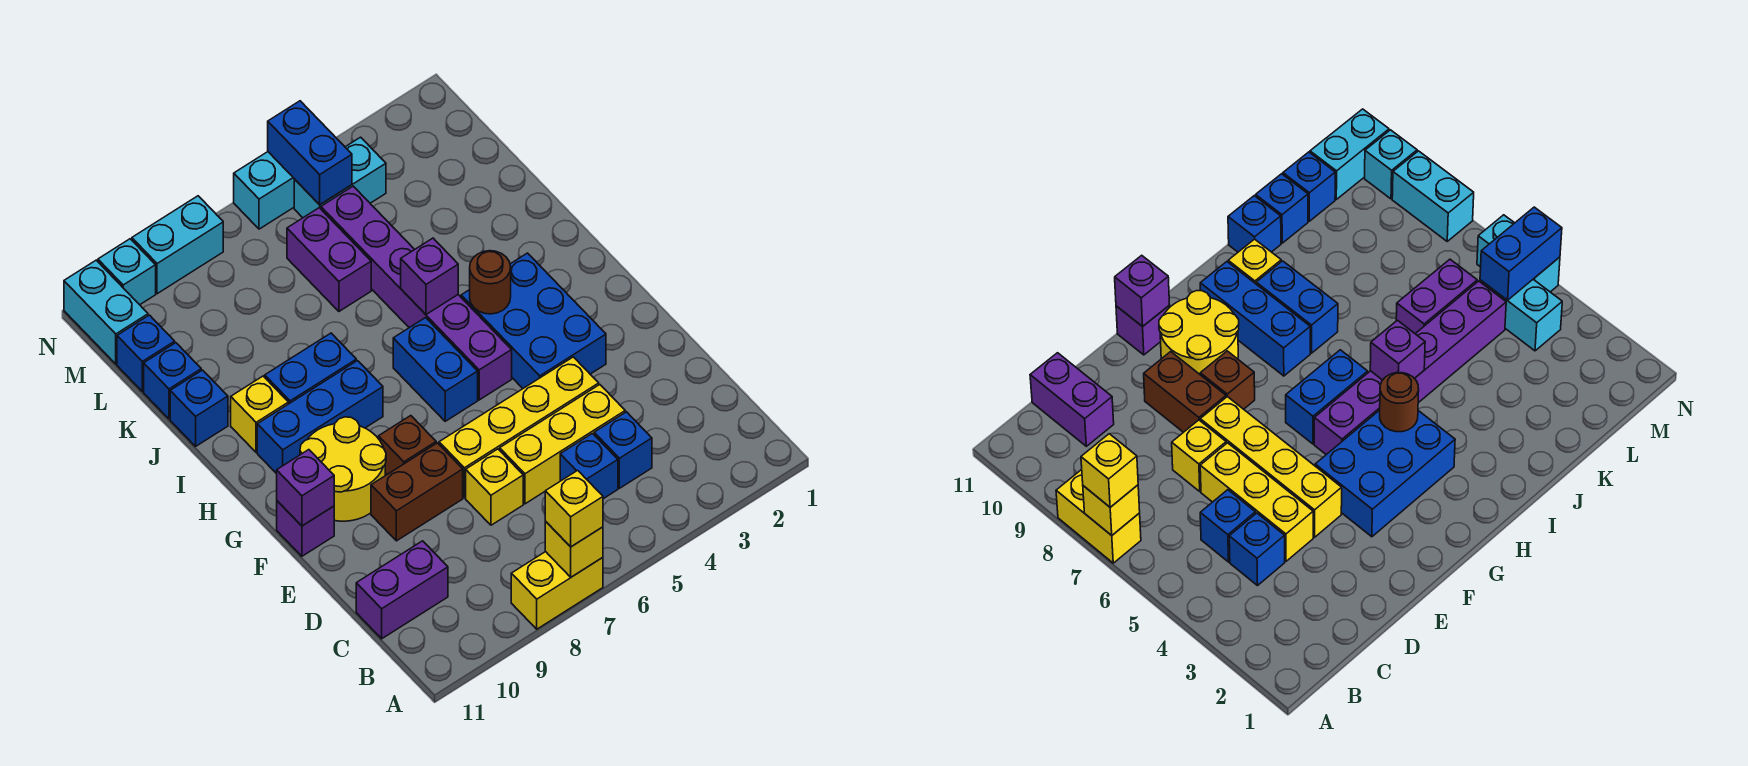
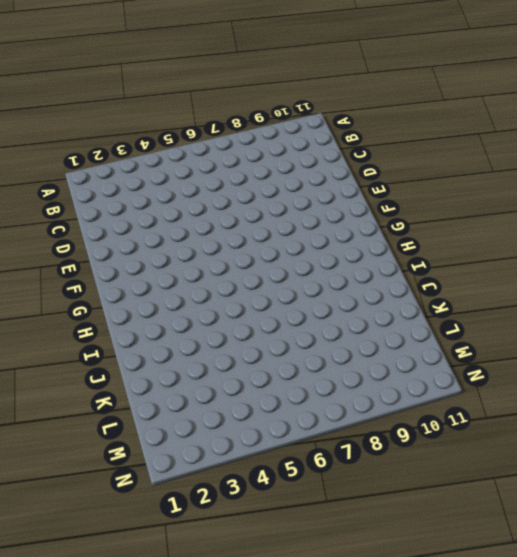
none -> yellow brick A7:A8 level 1
none -> blue brick C4 level 1
none -> blue brick C5 level 1
none -> purple brick C10:C11 level 1

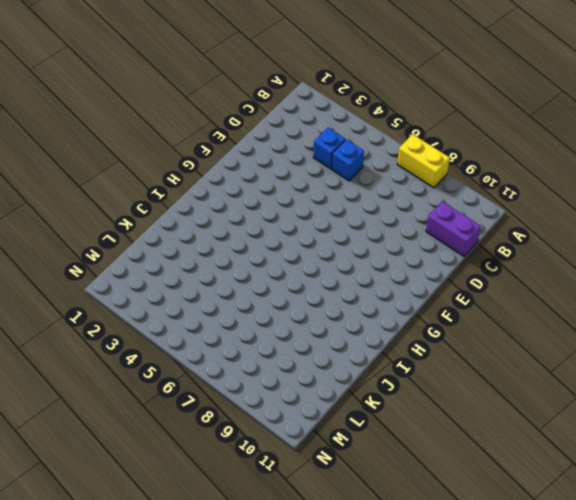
none -> yellow brick D4:D6 level 1
none -> yellow brick D7 level 1
none -> yellow brick E4:E7 level 1
none -> brown brick E8:E9 level 1

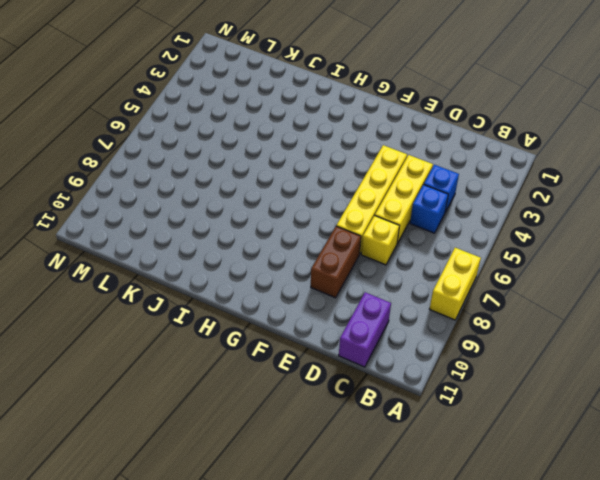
none -> blue brick F3:H4 level 1
none -> brown brick F8 level 1
none -> yellow round brick F9:G10 level 1
none -> purple brick F11 level 1

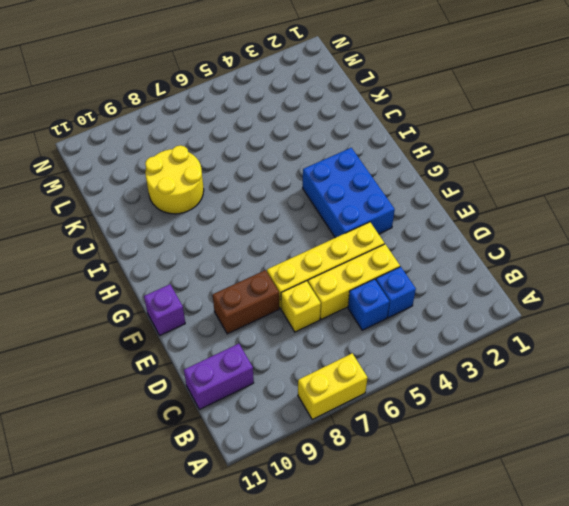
yellow round brick J8:K9 level 1 -> yellow round brick F9:G10 level 1
none -> brown brick F8 level 1
none -> purple brick G5:L5 level 1
none -> blue brick G6:H6 level 1
none -> blue brick H8:H10 level 1

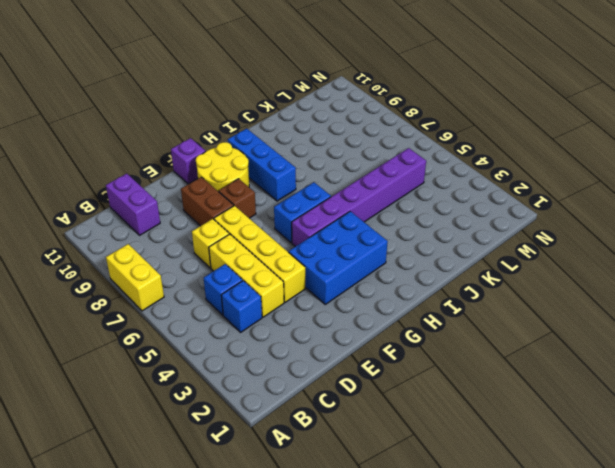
none -> blue brick I8:I9 level 1
none -> yellow brick I10 level 1
none -> blue brick J11 level 1
none -> purple brick K6:L6 level 1

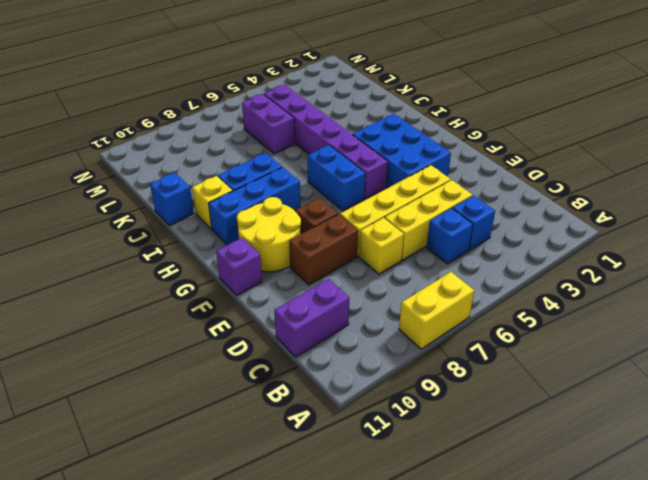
none -> blue brick K11 level 1
none -> blue brick L11 level 1
none -> cyan brick M4:M5 level 1
none -> cyan brick M11:N11 level 1

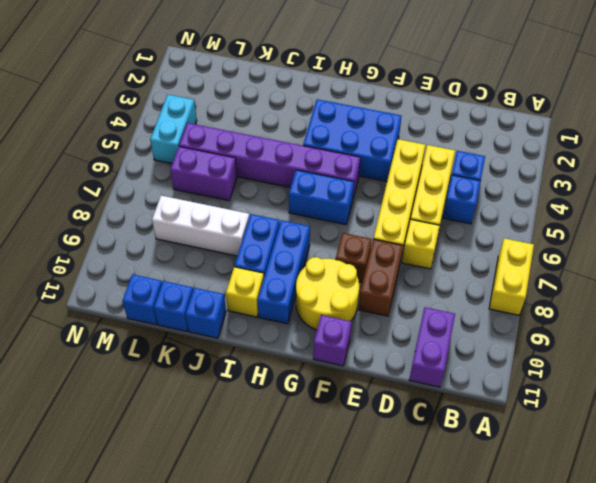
white brick J8:L8 level 1 -> none
none -> cyan brick M11:N11 level 1
none -> cyan brick N5:N6 level 1
none -> cyan brick N8:N9 level 1
none -> cyan brick N10 level 1

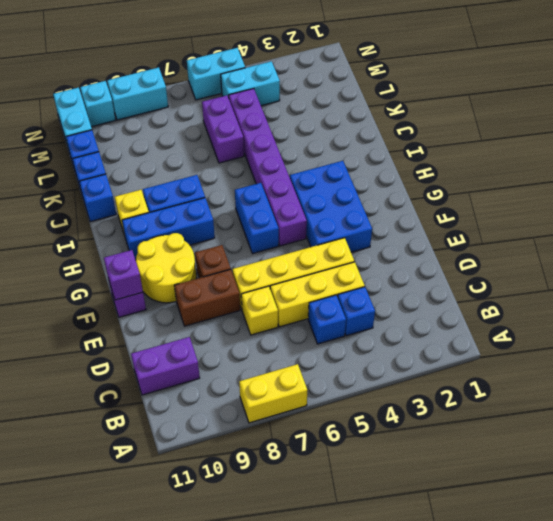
none -> yellow brick A7 level 2
none -> brown round brick H4 level 2
none -> purple brick I5 level 2
none -> blue brick M5:N5 level 2

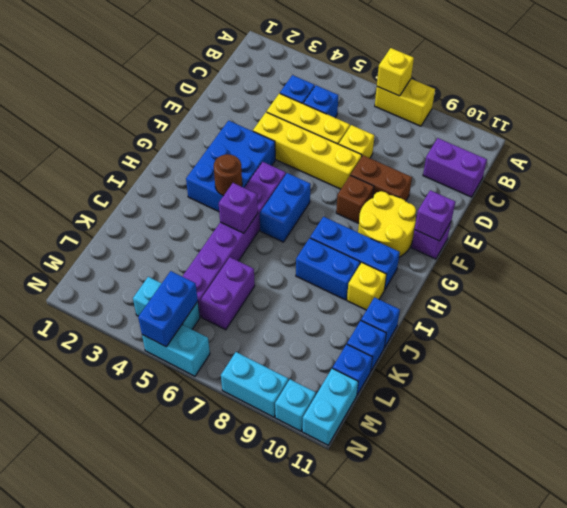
none -> yellow brick A7 level 3

